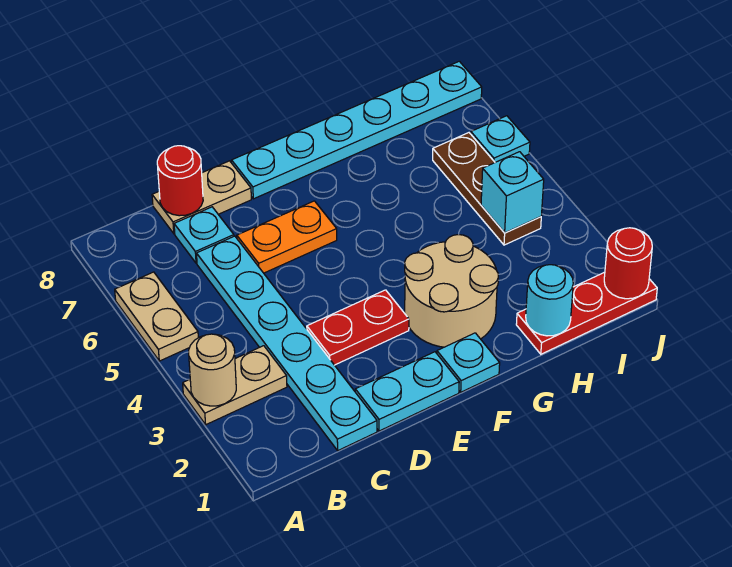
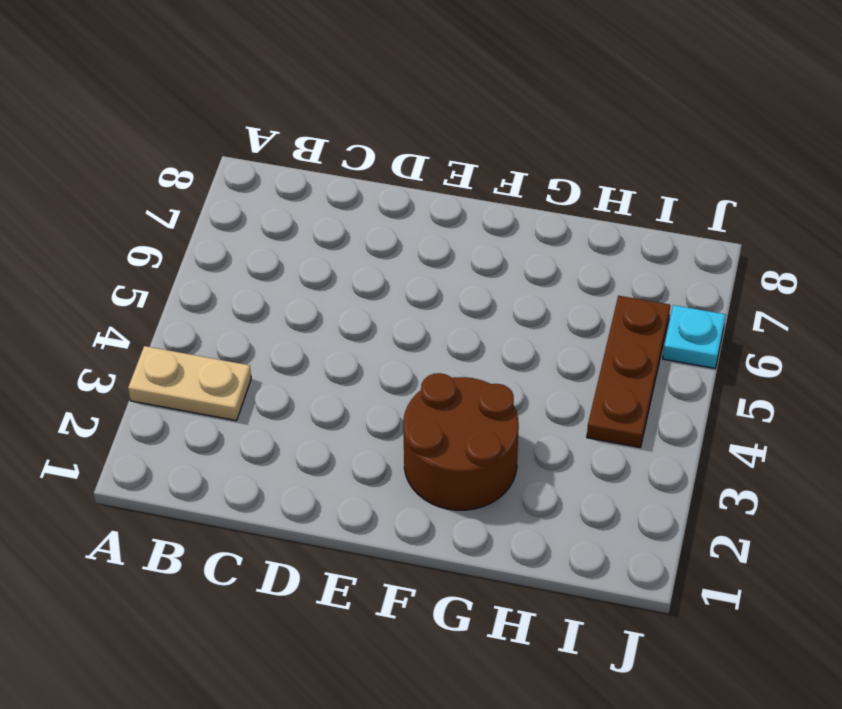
brown round brick F2:G3 level 1 -> tan round brick F2:G3 level 1
none -> tan plate A5:A6 level 1
none -> cyan plate C1:C6 level 1
none -> cyan plate C7 level 1

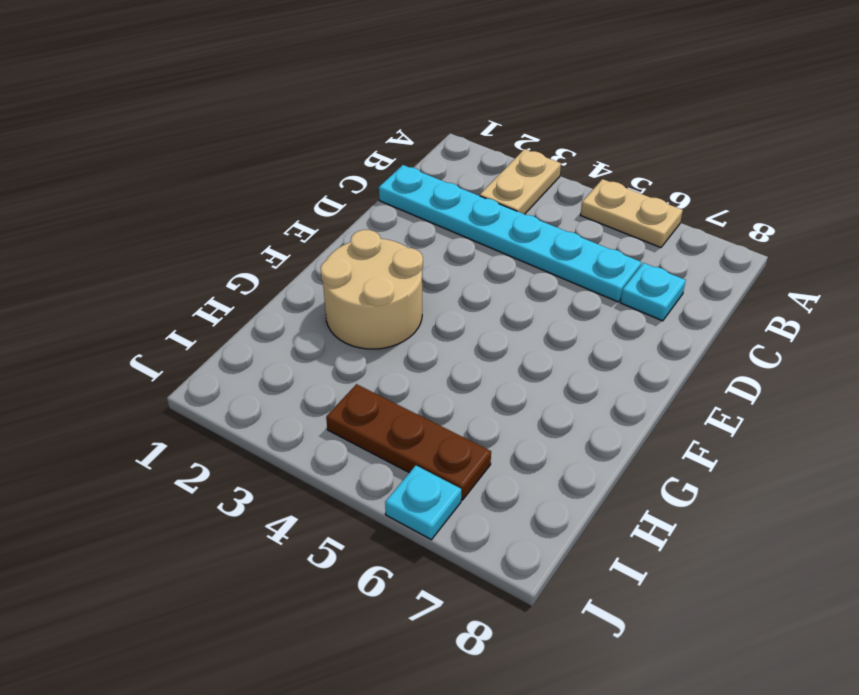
none -> tan plate C8:D8 level 1
none -> cyan plate D1:E1 level 1
none -> red plate D3:E3 level 1

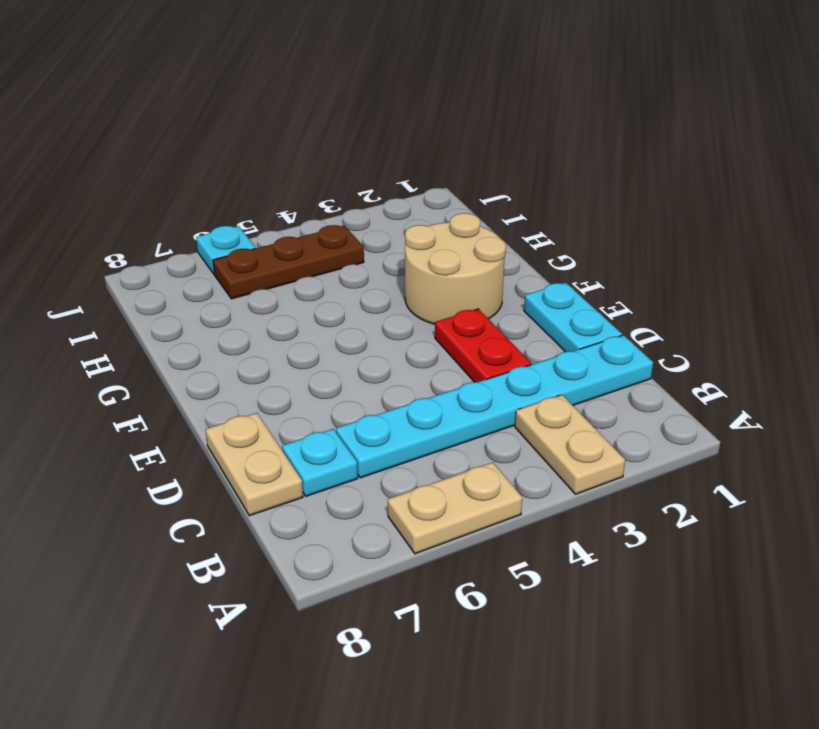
none -> orange plate D6:E6 level 1
none -> cyan plate E8:J8 level 1
none -> cyan plate F1 level 1

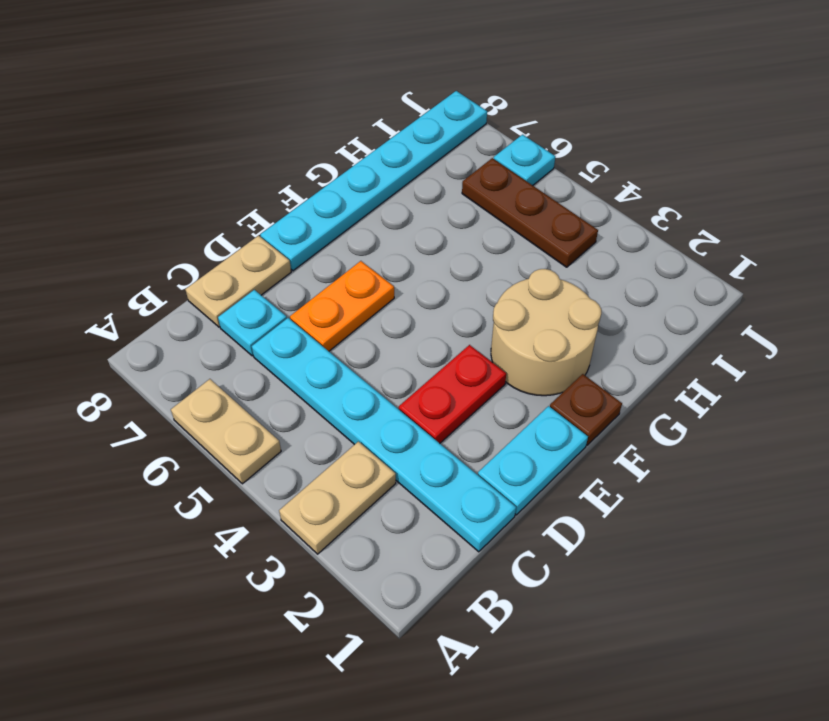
brown plate F1 level 1 -> cyan plate F1 level 1
none -> red plate H1:J1 level 1
none -> tan round brick A3 level 2
none -> red round brick C8 level 2

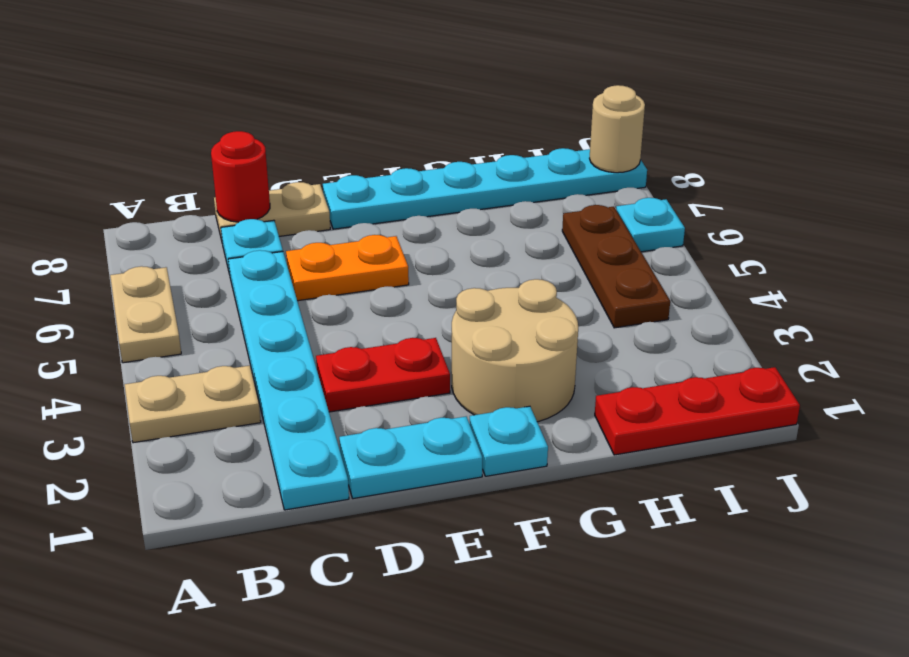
tan round brick J8 level 2 -> tan round brick A3 level 2
none -> cyan round brick H1 level 2
none -> cyan brick I4 level 2
none -> red round brick J1 level 2

